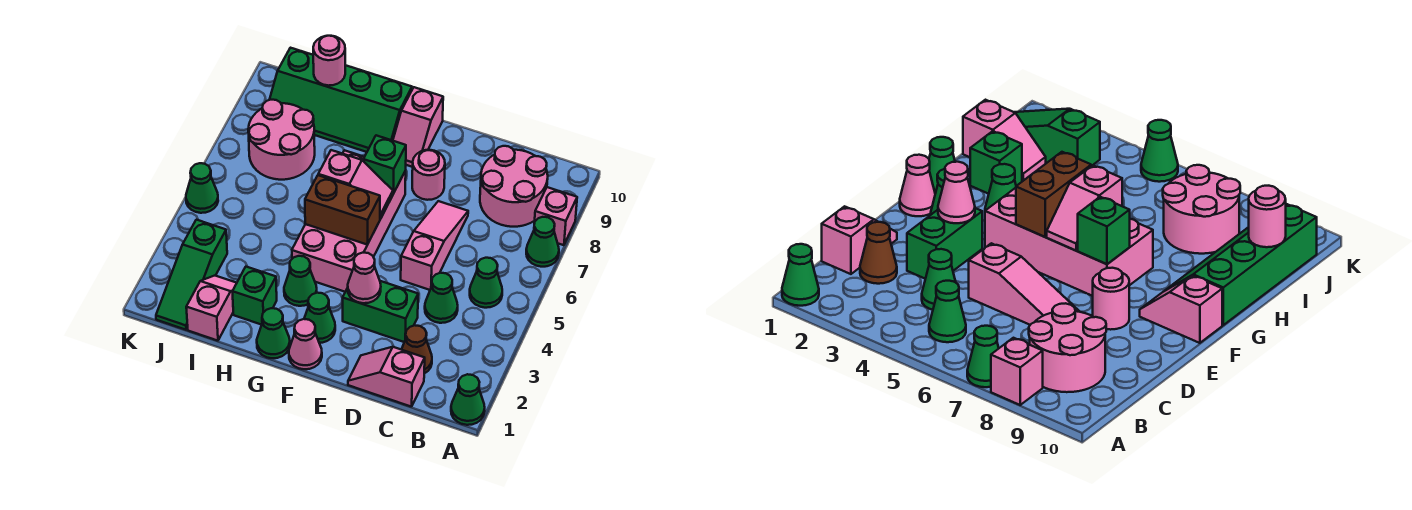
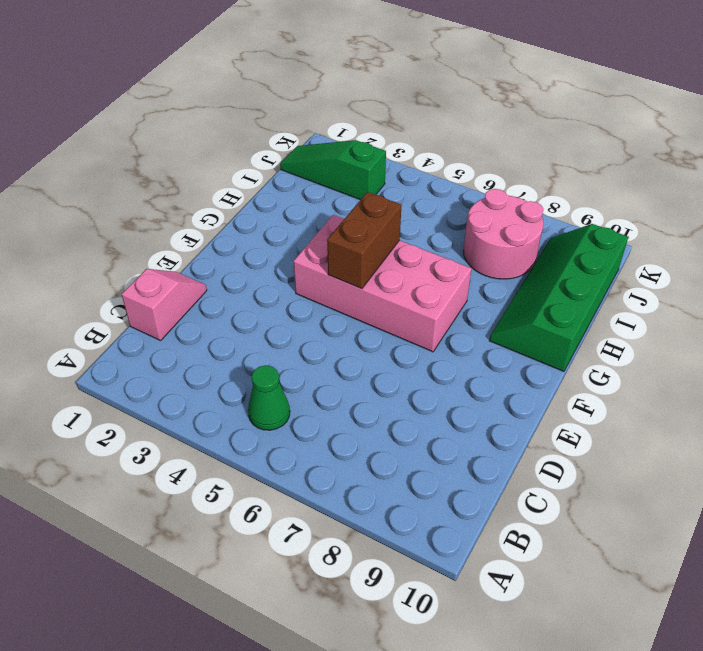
none -> green cone A1 level 1
none -> green cone A7 level 1
none -> pink brick A8 level 1

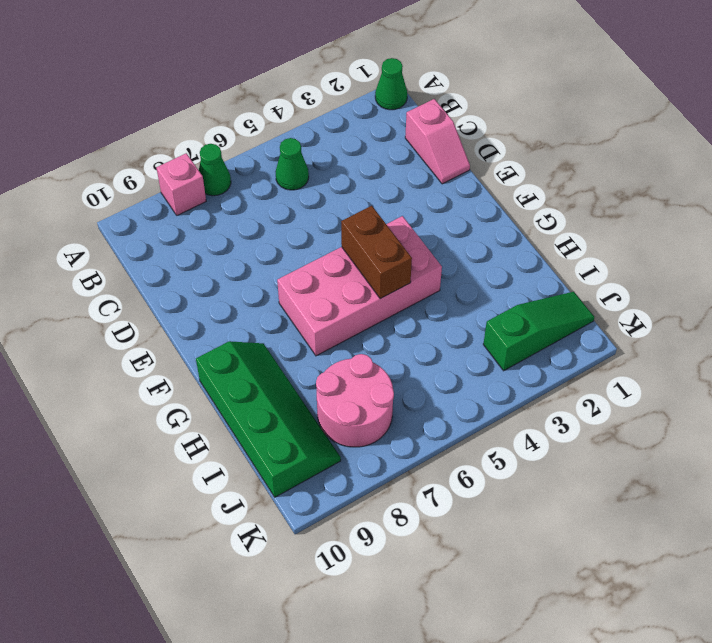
none -> pink round brick B8:C9 level 1
none -> brown cone C2 level 1
none -> green cone C4 level 1

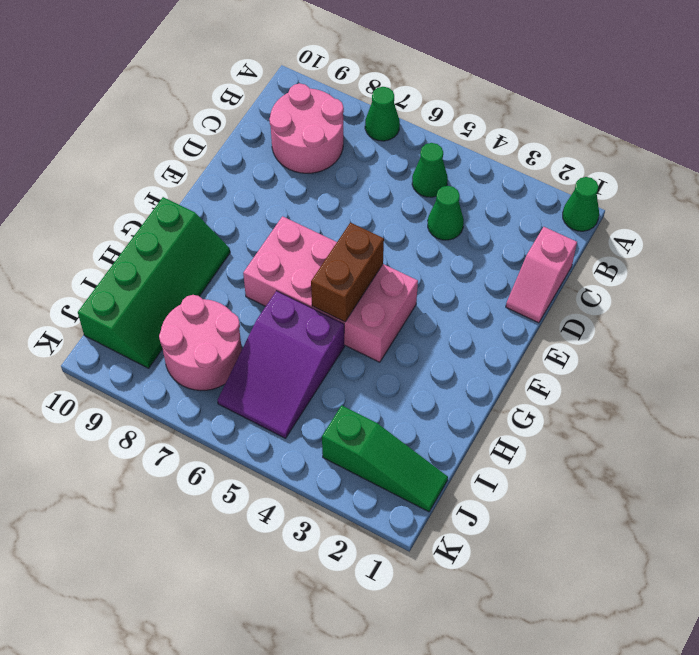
purple slope H5:J6 level 1 top H -> none
none -> pink brick A8 level 1
none -> brown cone C2 level 1
none -> green brick D3:E3 level 1

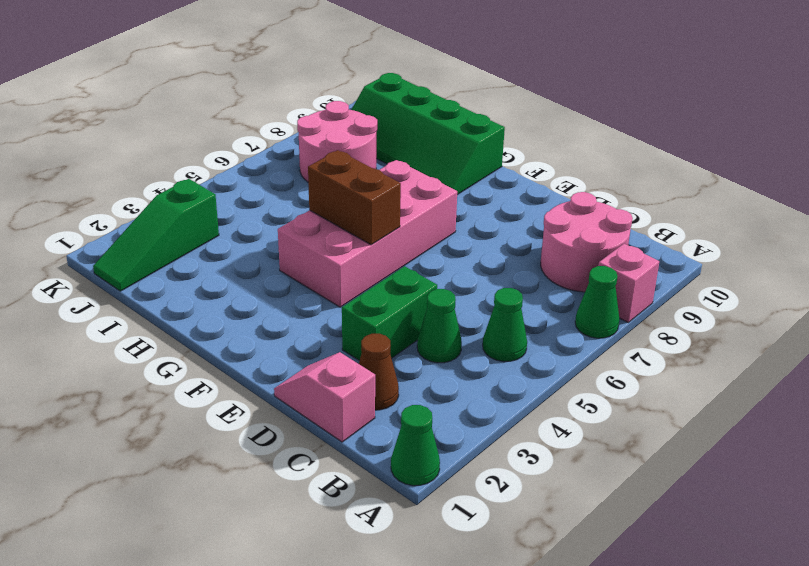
green brick D3:D4 level 1 -> green brick D3:E3 level 1
none -> pink slope D5:D7 level 1 top 5
none -> pink round brick E8 level 1
none -> pink cone F1 level 1

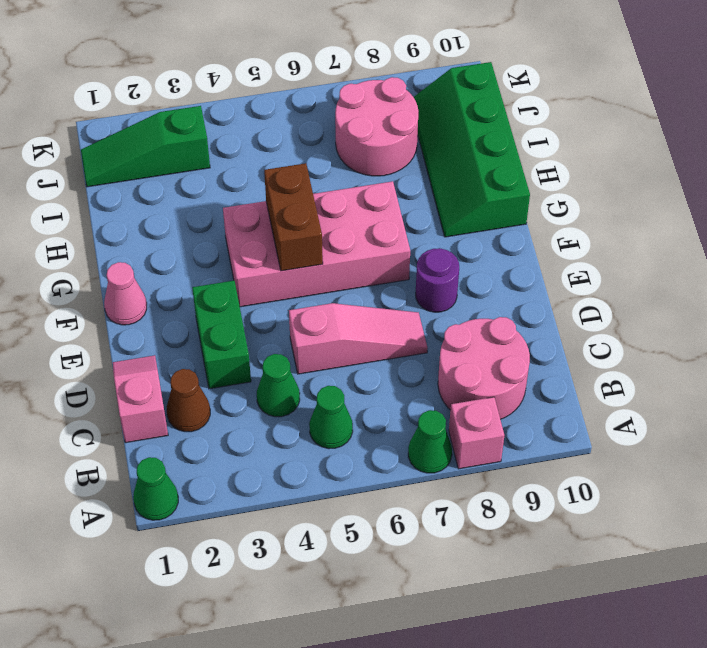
purple round brick E8 level 1 -> pink round brick E8 level 1
none -> green cone F2 level 1
none -> pink slope F9:F10 level 1 top 10
none -> green cone G1 level 1

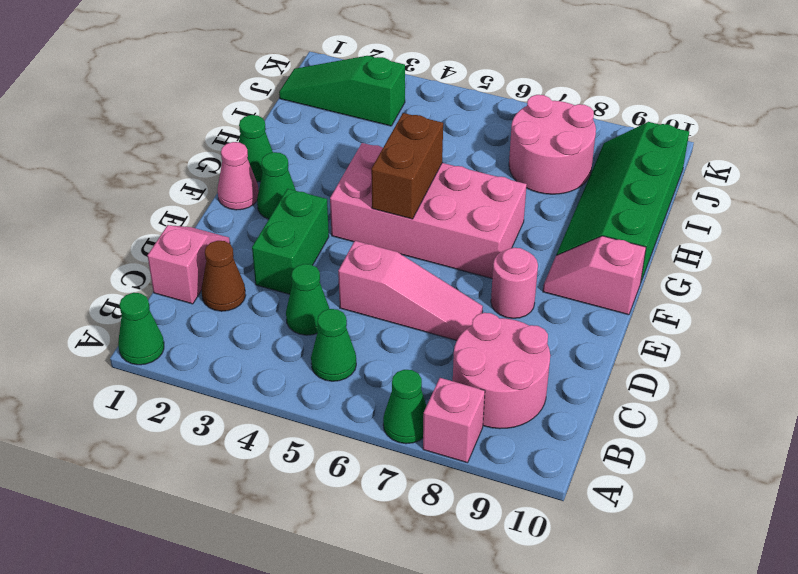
none -> green cone G3 level 1
none -> green brick H2 level 1
none -> pink slope I1:I2 level 1 top 1

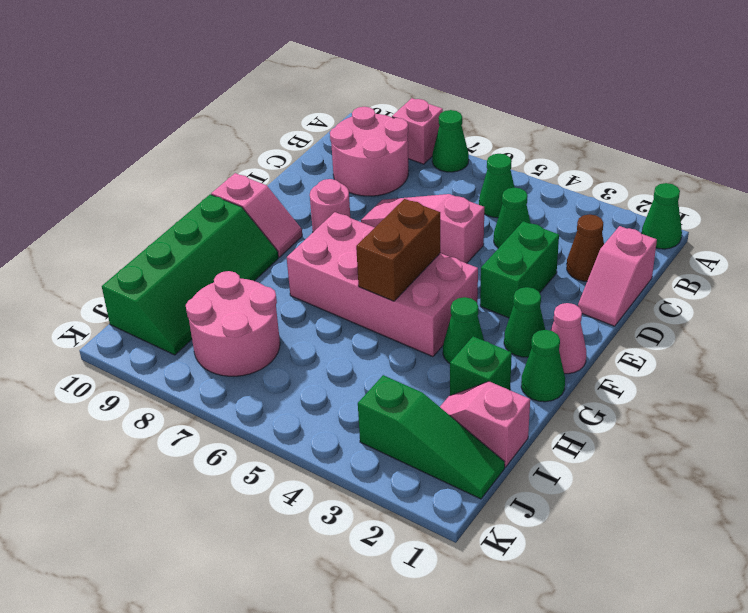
none -> green cone K5 level 1
none -> pink cone E3 level 2
none -> pink slope F6:G6 level 2 top G

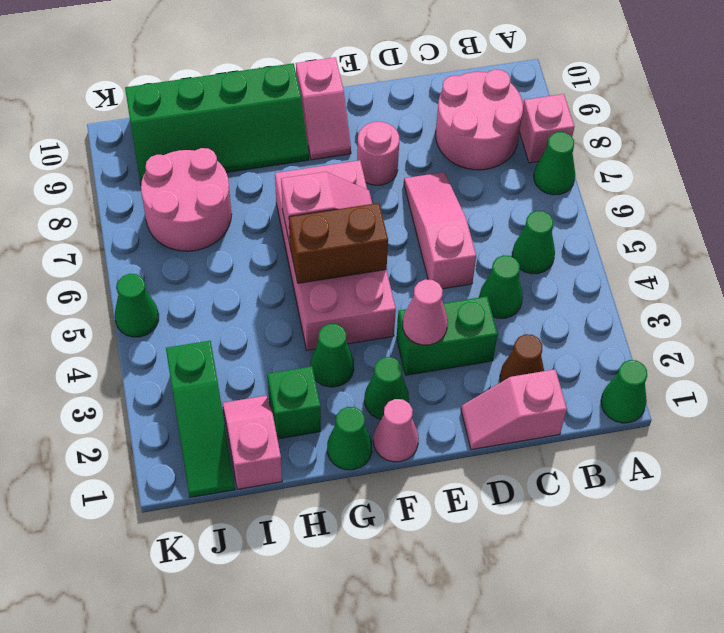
none -> green brick F7 level 2
none -> pink round brick I10 level 2

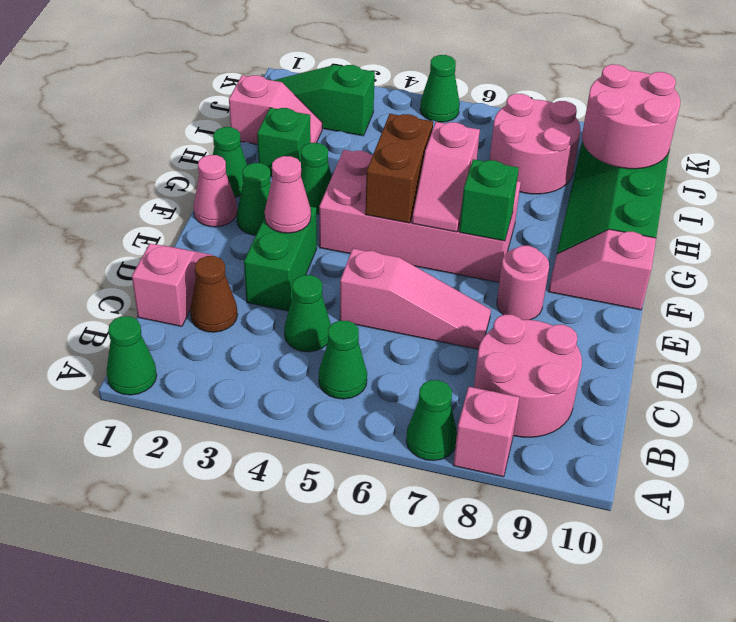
pink round brick I9:J10 level 2 -> pink round brick I10 level 2

